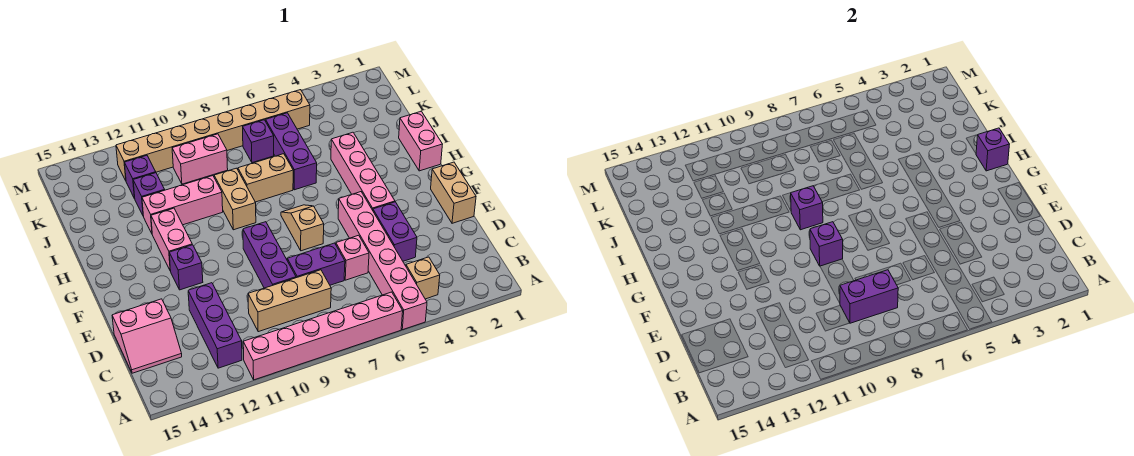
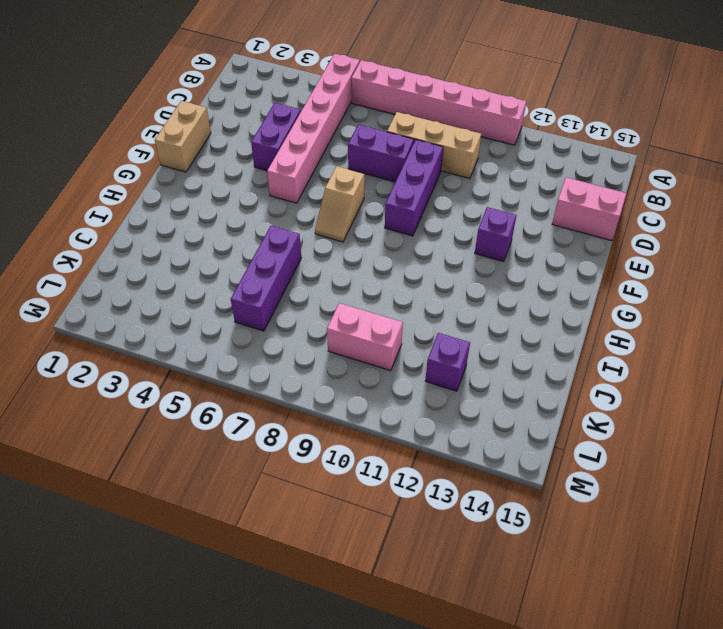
none -> tan brick B4 level 1
none -> purple brick B12:D12 level 1
none -> pink brick D6 level 1

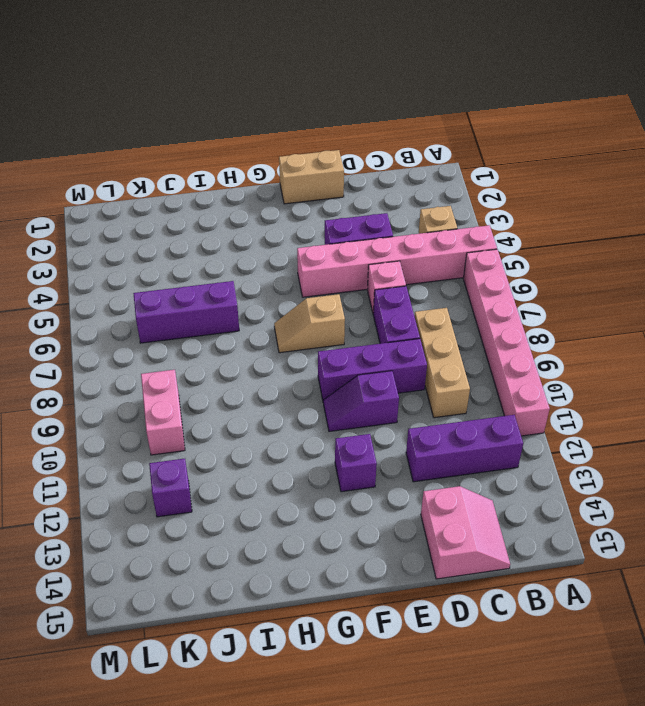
purple slope E10:F10 level 1 top E -> none
none -> pink brick F4:I4 level 1
none -> pink brick G12:H12 level 1
none -> pink brick H1:I1 level 1

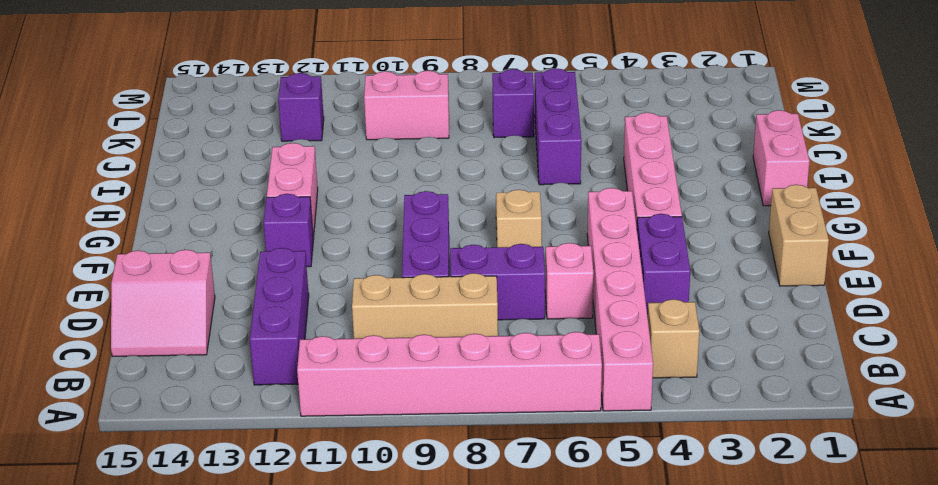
none -> tan brick H9:I9 level 1
none -> tan brick I7:I8 level 1
none -> pink brick I10:I12 level 1

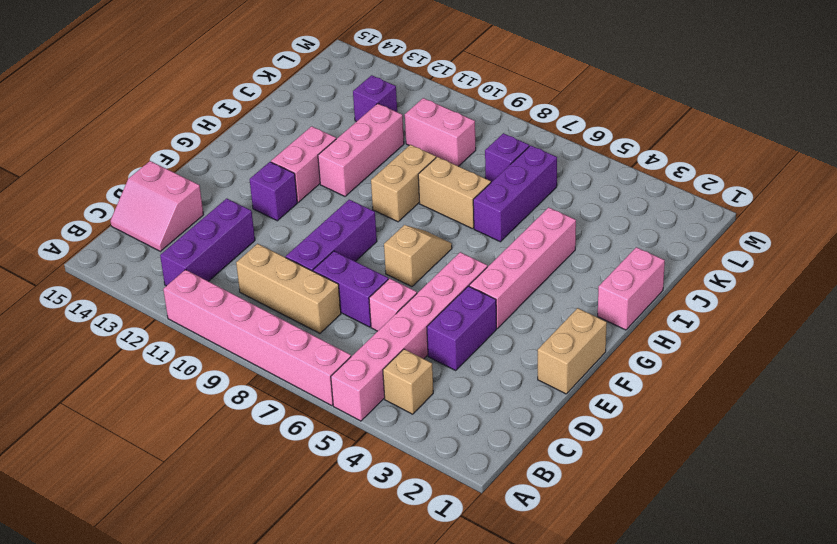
pink brick H11:J11 level 1 -> pink brick I10:I12 level 1
none -> purple brick J12 level 1
none -> tan brick L5:L12 level 1
none -> purple brick C8:C9 level 2

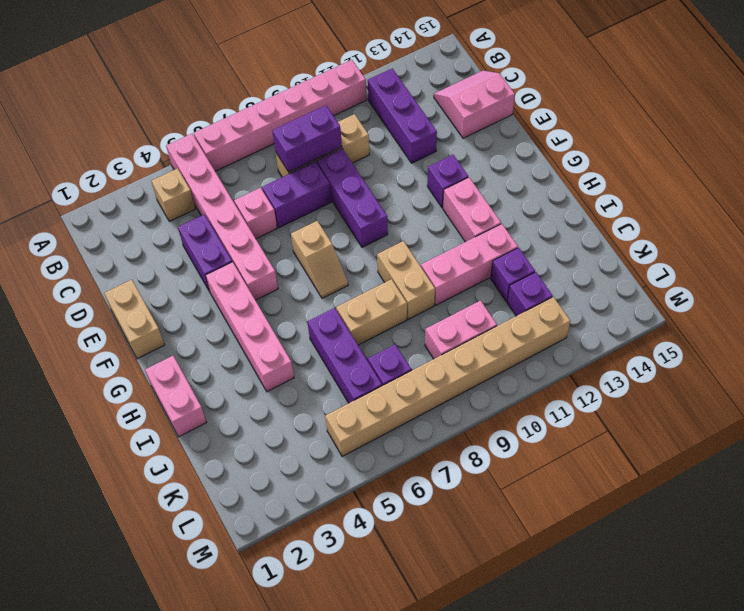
none -> purple brick F9 level 2
none -> purple brick H1 level 2
none -> purple brick H9 level 2

